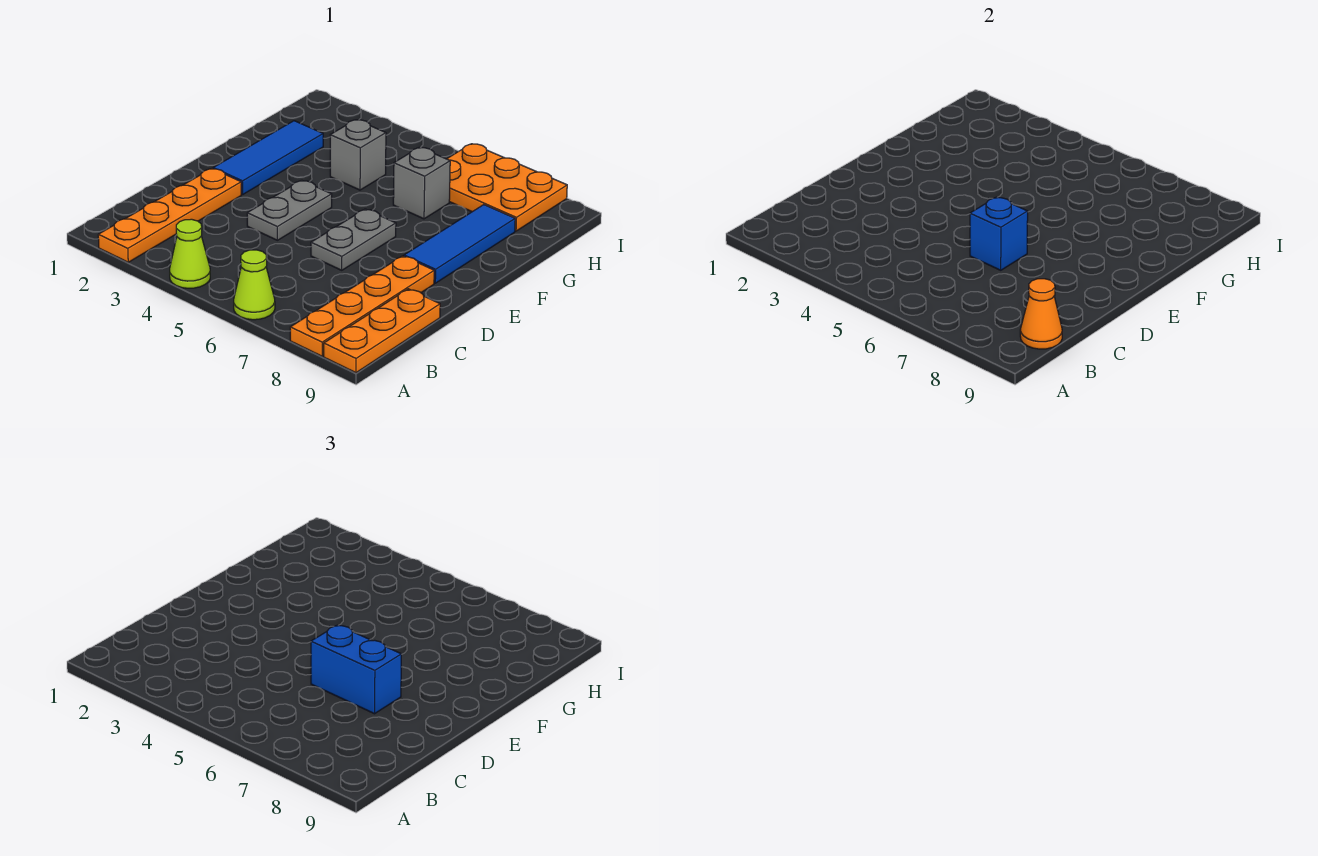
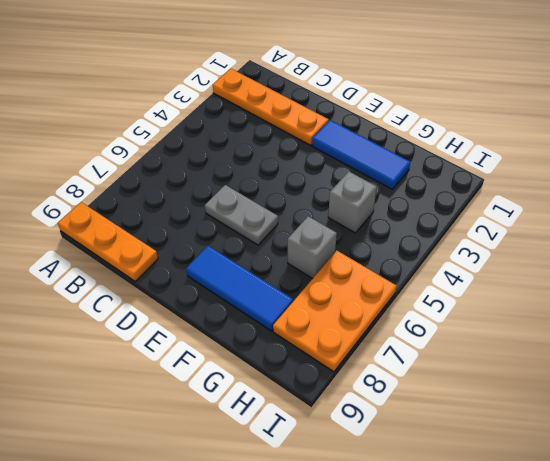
none -> lime cone A4 level 1
none -> lime cone A6 level 1
none -> orange plate A8:D8 level 1

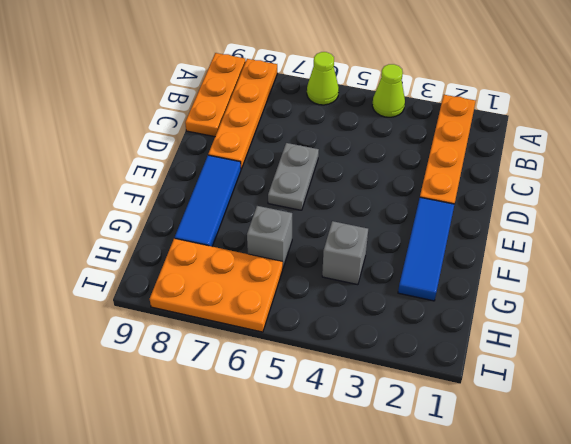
none -> grey plate D4:E4 level 1
none -> orange cone B9 level 2
none -> blue brick D6 level 2

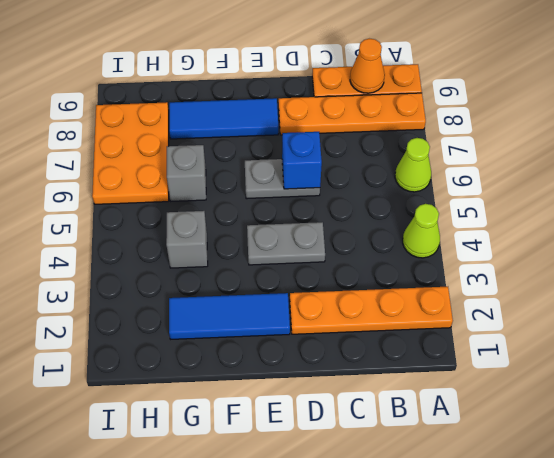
none -> blue brick D6:D7 level 3

